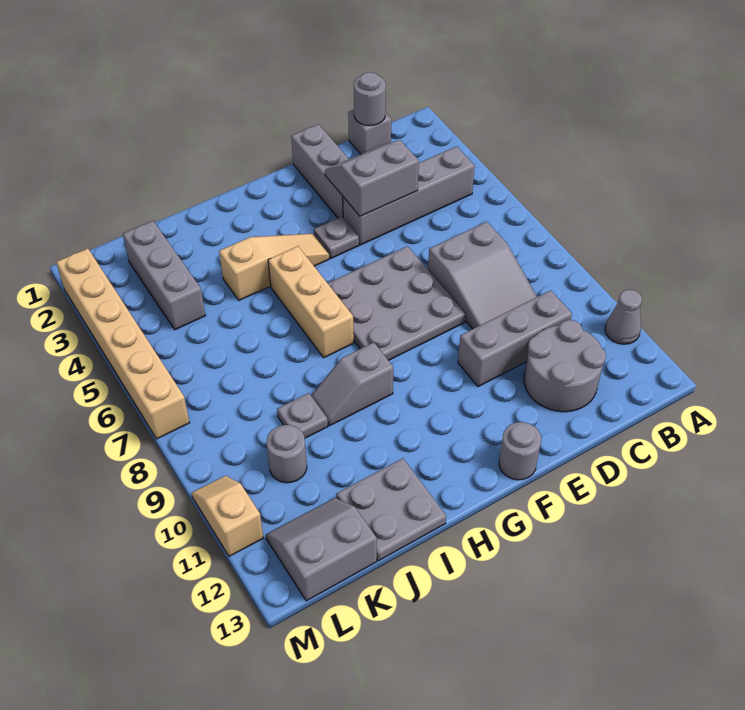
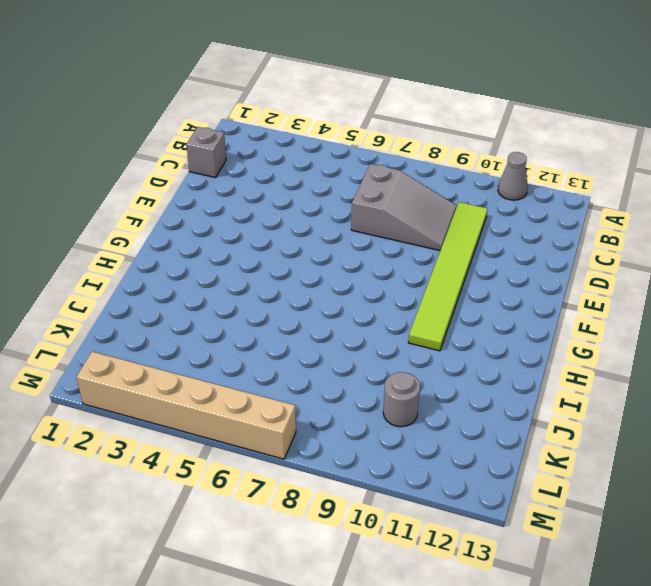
lime tile C10:H10 level 1 -> grey brick C10:E10 level 1
none -> grey brick B4:E4 level 1
none -> grey round brick C11:D12 level 1
none -> grey brick E1:E3 level 1

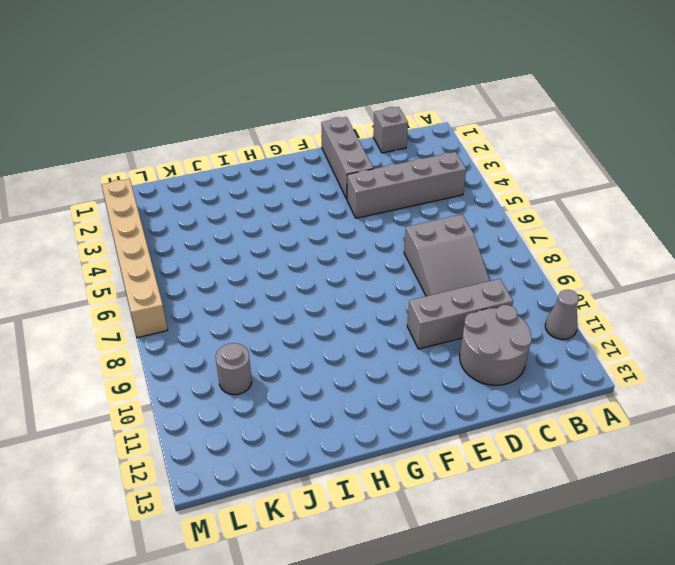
none -> grey plate E6:G8 level 1
none -> grey plate F4 level 1
none -> grey round brick F13 level 1

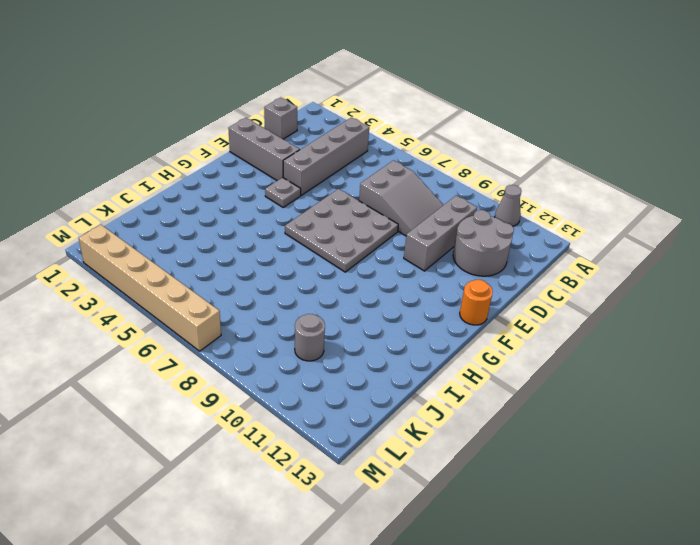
orange round brick F13 level 1 -> grey round brick F13 level 1
none -> tan slope G4:I4 level 1 top I
none -> tan brick H5:H7 level 1
none -> grey slope H9:I9 level 1 top H

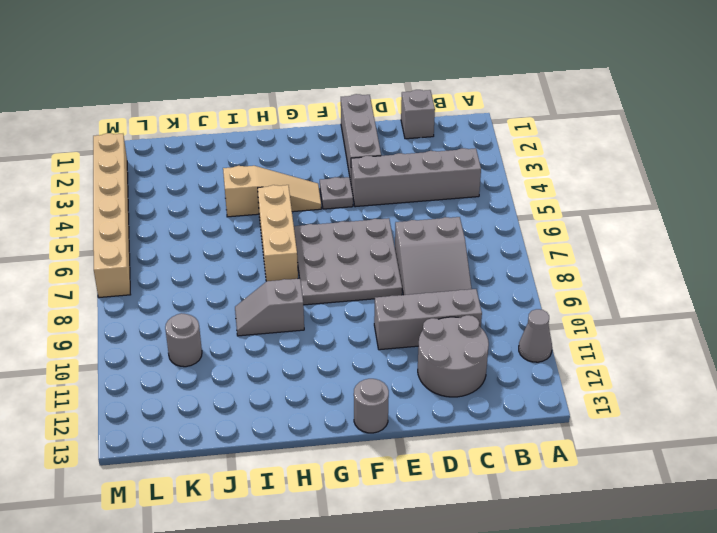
none -> grey plate I12:J13 level 1
none -> grey plate J9 level 1
none -> grey brick K2:K4 level 1

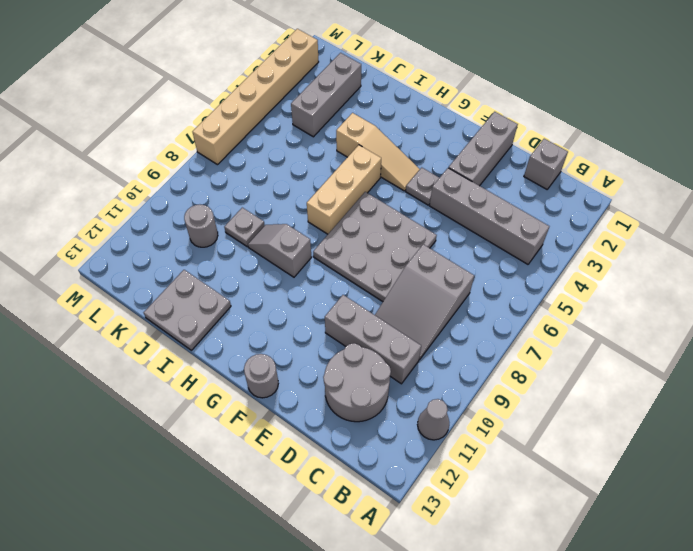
none -> grey slope K12:L13 level 1 top 13
none -> tan slope M10:M11 level 1 top 11
none -> grey round brick C1 level 2

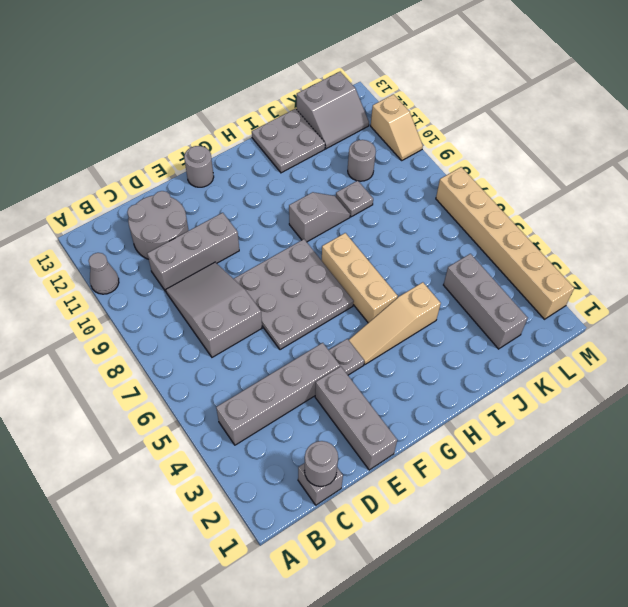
none -> grey slope D3:E4 level 2 top 4

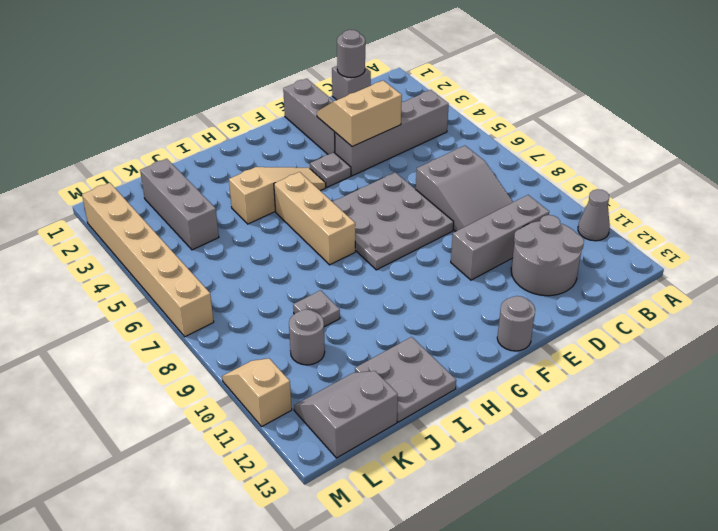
tan slope D3:E4 level 2 top 4 -> grey slope D3:E4 level 2 top 4
none -> grey slope H9:I9 level 1 top H

